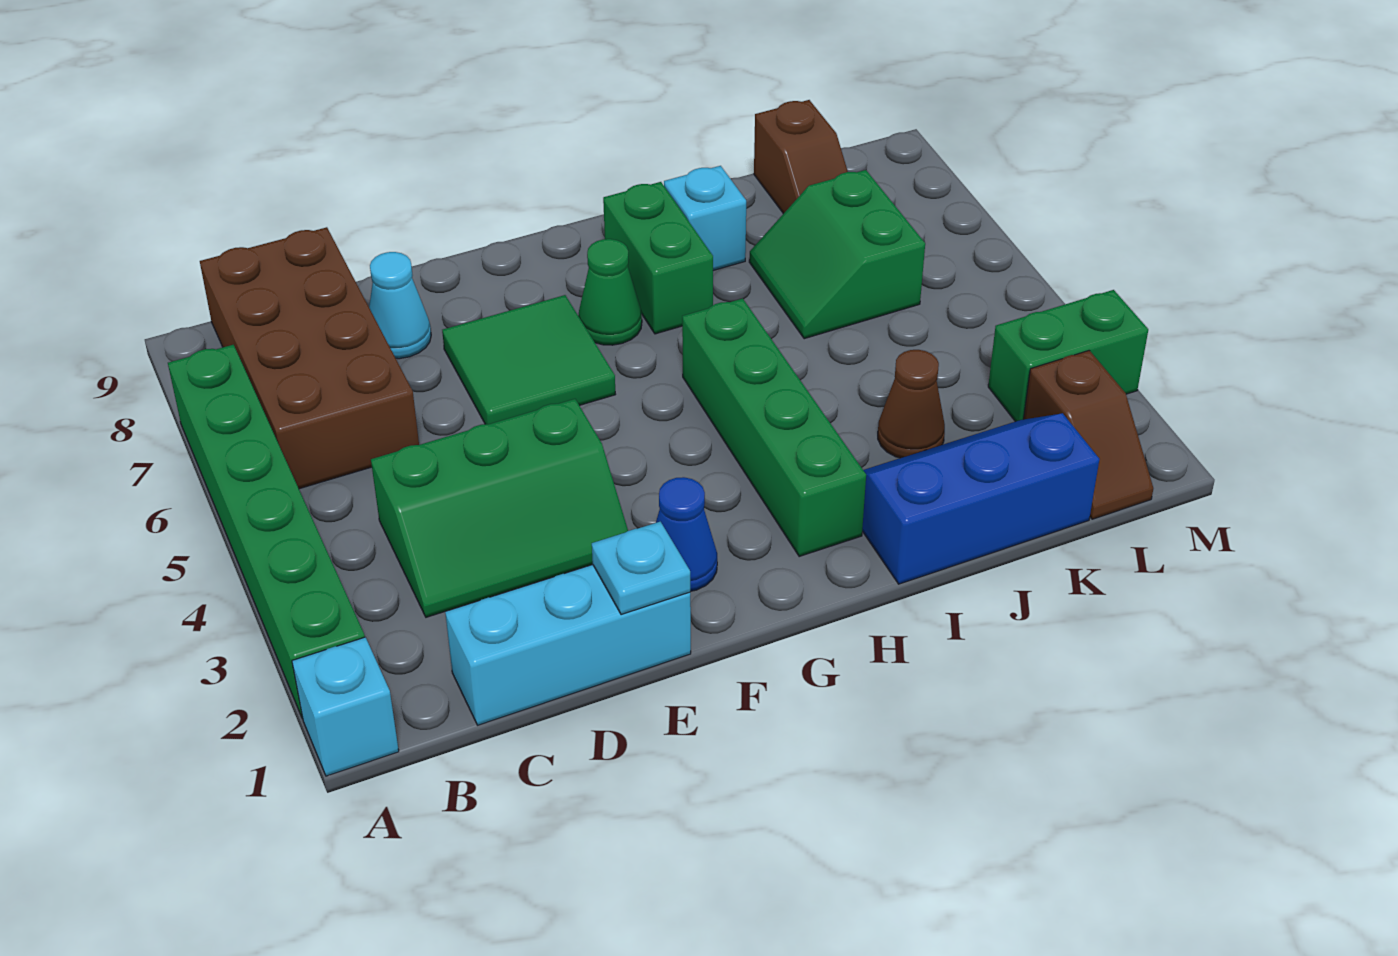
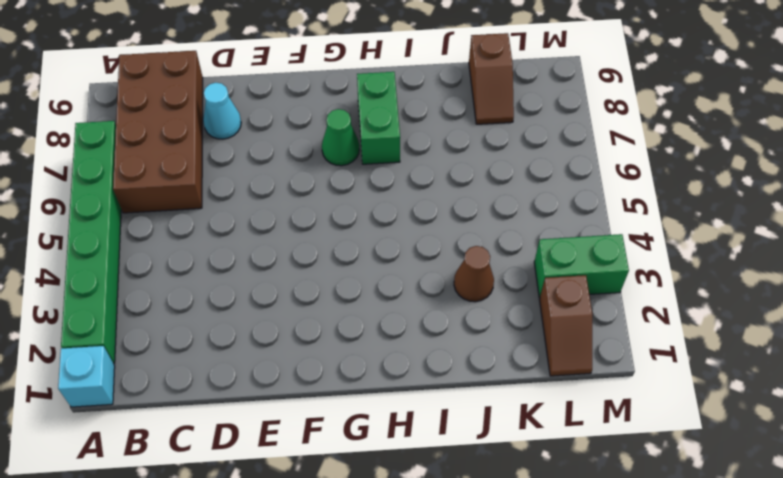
none -> cyan brick C1:E1 level 1
none -> green slope C3:E4 level 1 top 4
none -> green tile E6:F7 level 1

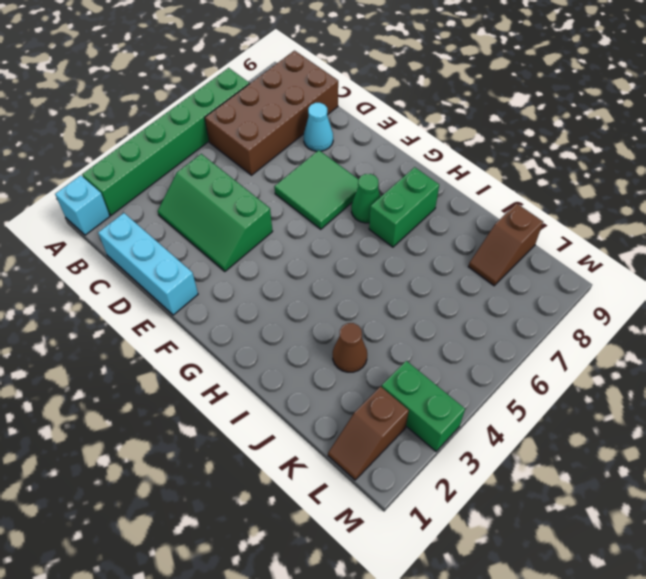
none -> blue cone F2 level 1
none -> green brick H2:H5 level 1
none -> blue slope I1:K2 level 1 top 1

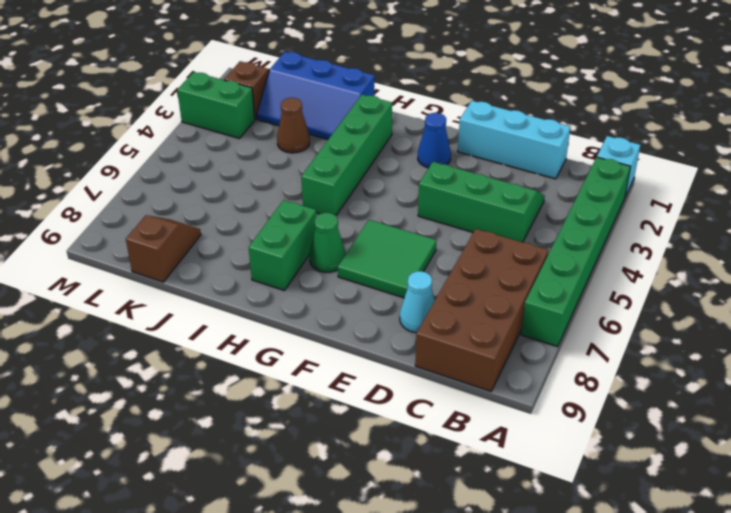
none -> cyan brick I8 level 1
none -> green slope J6:K7 level 1 top K
none -> cyan plate E1 level 2

